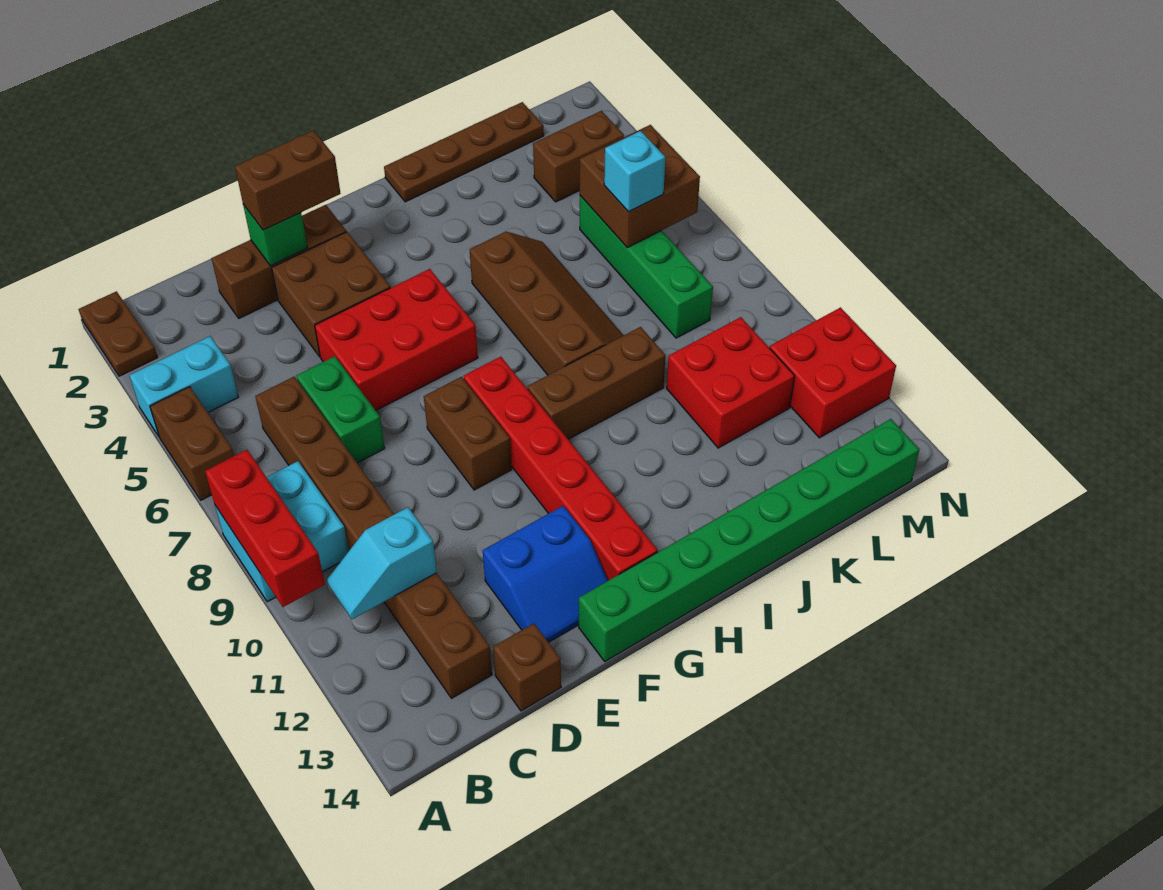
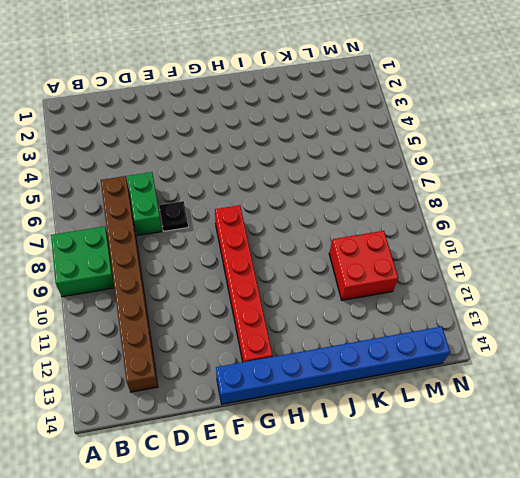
green brick A8:B9 level 1 -> cyan brick A8:B9 level 1
black plate E7 level 1 -> none
blue brick F14:M14 level 1 -> green brick F14:M14 level 1
none -> brown plate A1:A2 level 1
none -> cyan brick A4:B4 level 1
none -> brown brick A5:A6 level 1

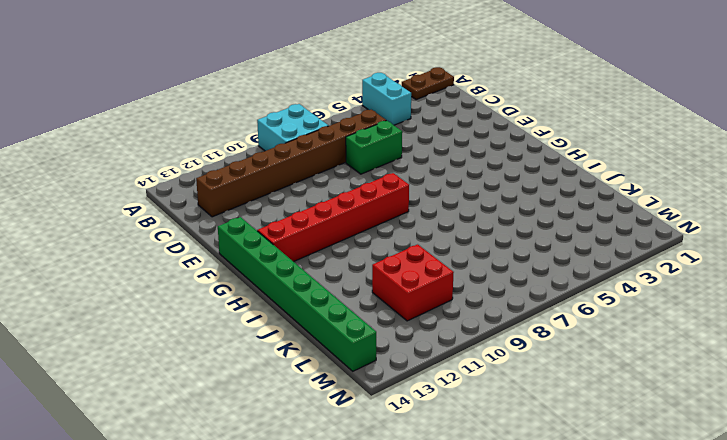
none -> brown brick A5:A6 level 1
none -> brown brick D2:F2 level 1
none -> brown brick D14 level 1

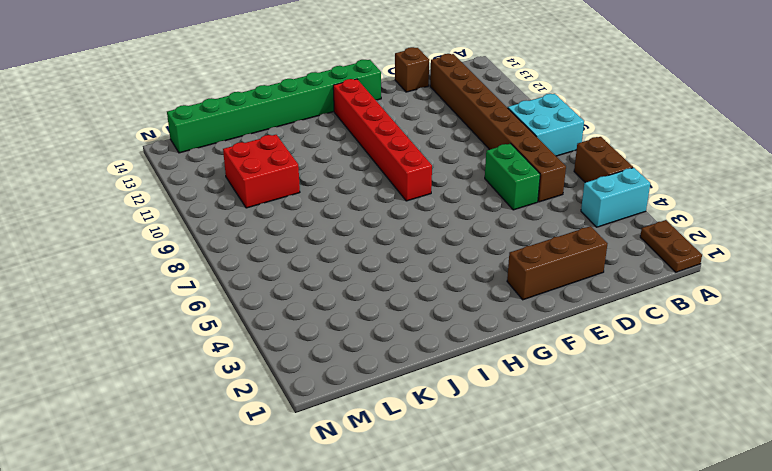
none -> brown brick E3:F4 level 1
none -> red brick E5:G6 level 1
none -> blue slope E12:F13 level 1 top 12

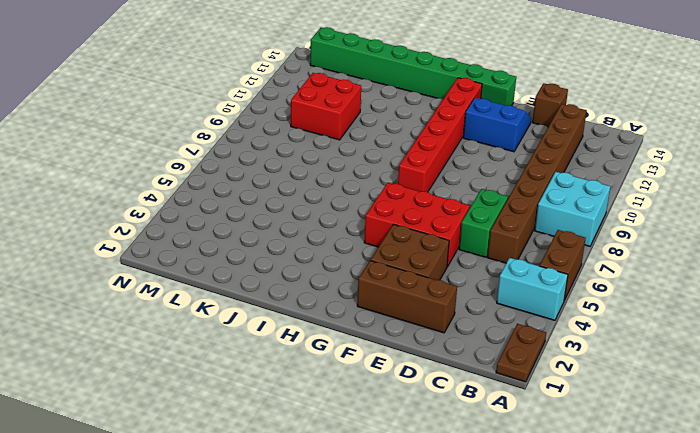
none -> brown brick F8:F9 level 1
none -> brown brick H9:J9 level 1
none -> brown plate I1:L1 level 1

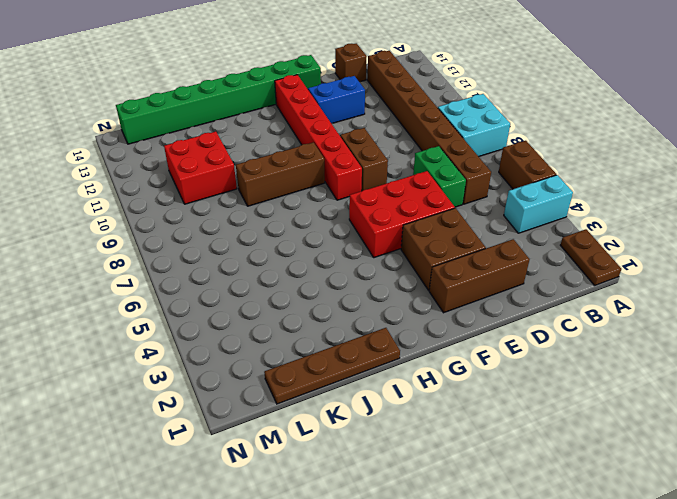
none -> brown slope I5:J8 level 1 top I
none -> brown brick L3:M3 level 1
none -> green brick L5:L8 level 1

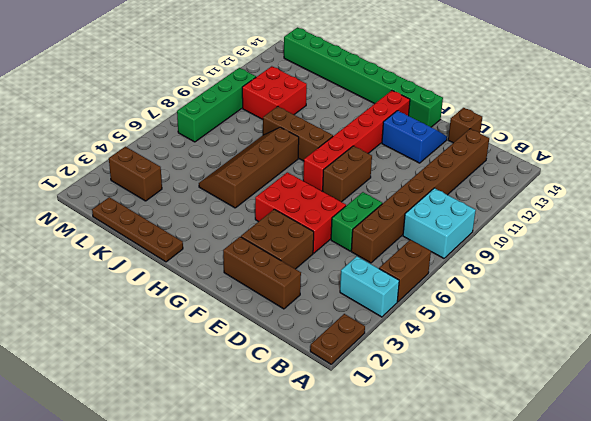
green brick M7:M10 level 1 -> green brick L5:L8 level 1
none -> red brick M11:N12 level 1
none -> red brick A8:A10 level 2
none -> cyan slope B11:C11 level 2 top C

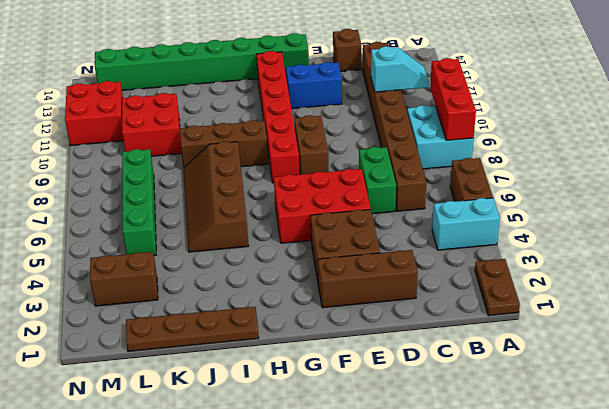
none -> green brick E2 level 2
none -> brown brick L5:M6 level 2
none -> brown brick E2:F2 level 3

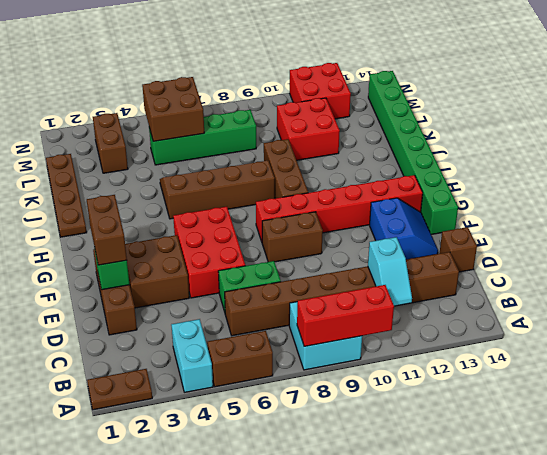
none -> cyan brick L6 level 3

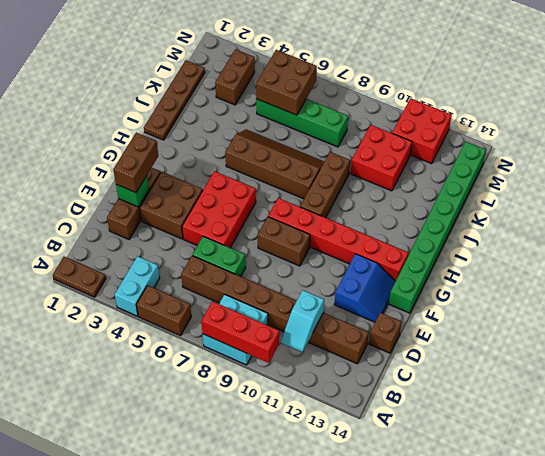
none -> cyan brick L6 level 3

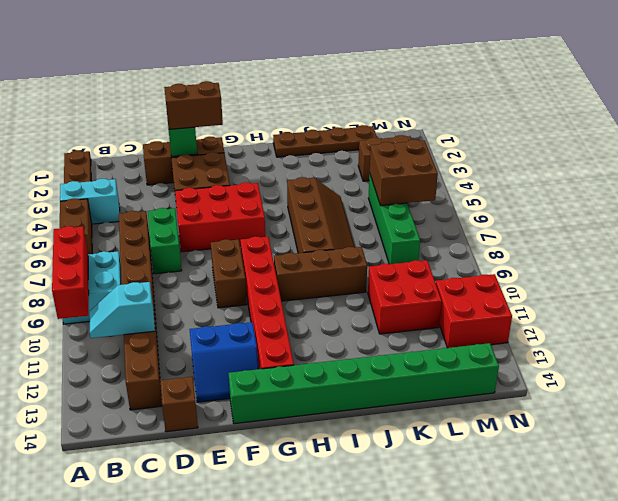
none -> cyan brick L6 level 3

